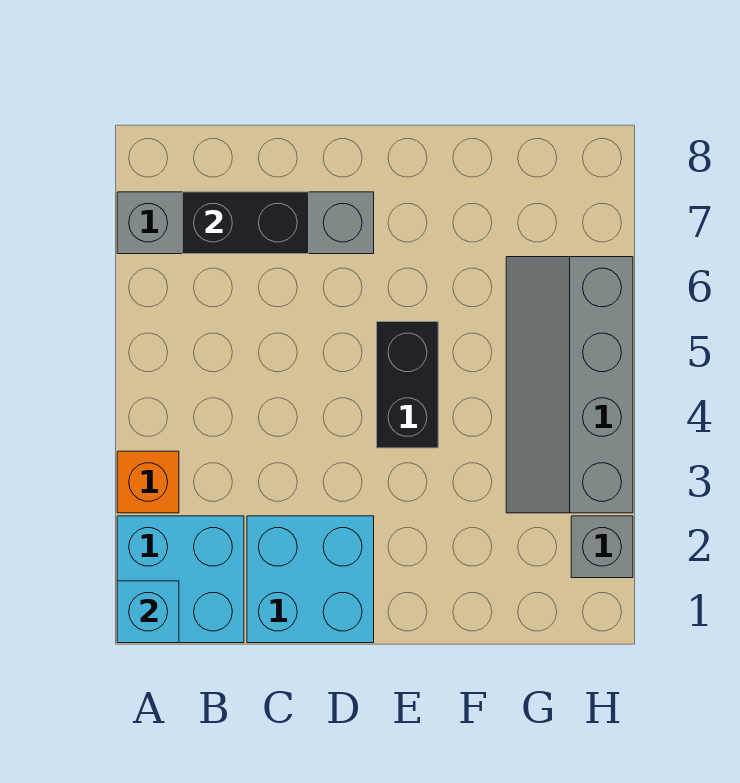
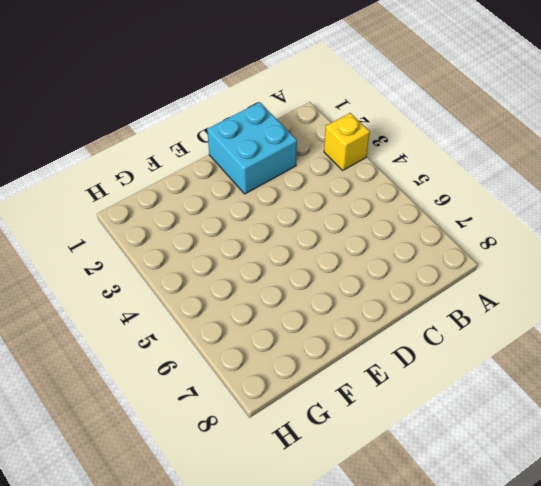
yellow brick A3 level 1 -> orange brick A3 level 1
none -> cyan brick A1:B2 level 1
none -> grey brick A7:D7 level 1

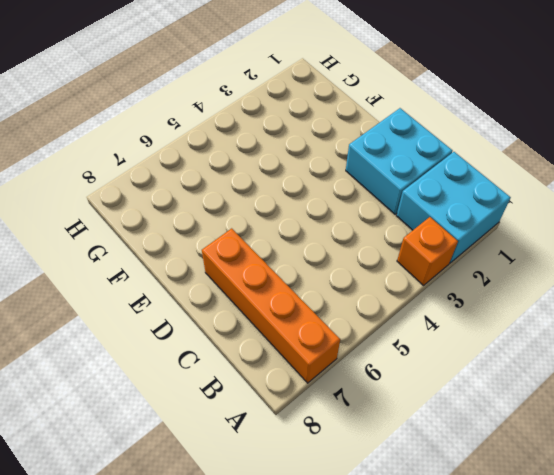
orange brick A7:D7 level 1 -> grey brick A7:D7 level 1
none -> black brick E4:E5 level 1
none -> grey slope G3:H6 level 1 top H

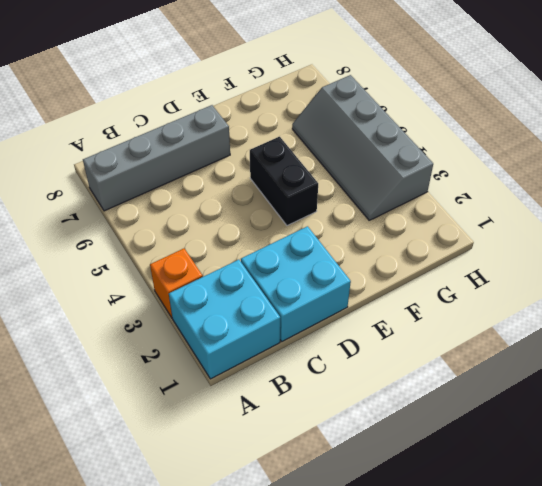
none -> grey brick H2 level 1
none -> cyan brick A1 level 2

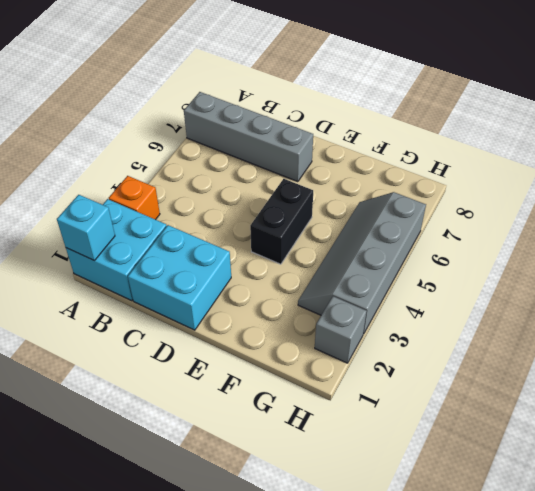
none -> black brick B7:C7 level 2

